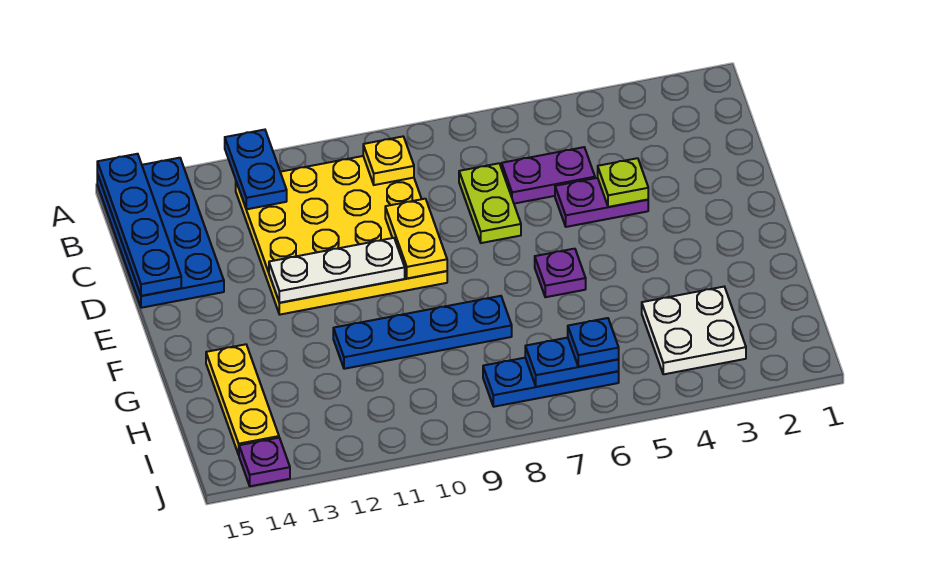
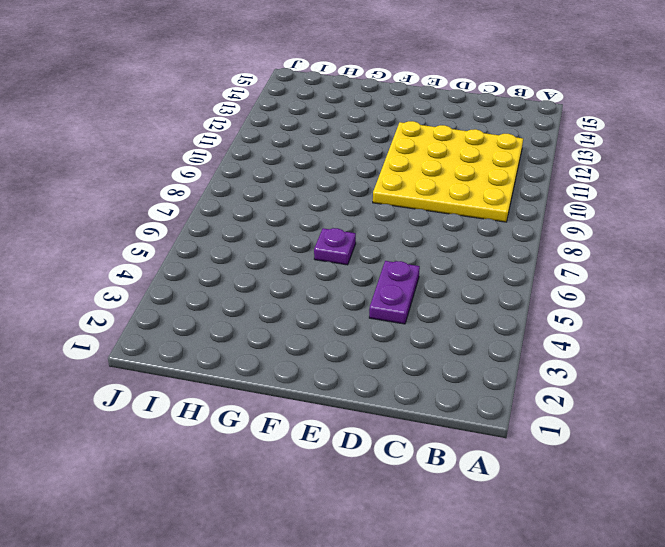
none -> blue plate A14:D15 level 1
none -> purple plate C5:C6 level 1
none -> lime plate C7:D7 level 1

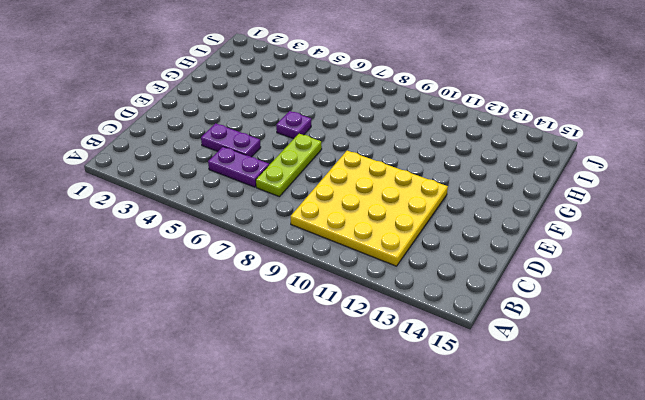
lime plate C7:E7 level 1 -> lime plate C7:D7 level 1
none -> blue plate A14:D15 level 1
none -> blue plate G8:G11 level 1
none -> yellow plate G14:I14 level 1

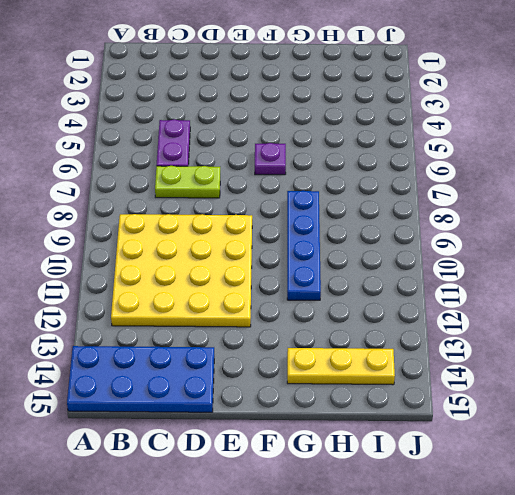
none -> purple plate D4:D5 level 1
none -> white plate H3:I4 level 1
none -> blue plate I6:I8 level 1

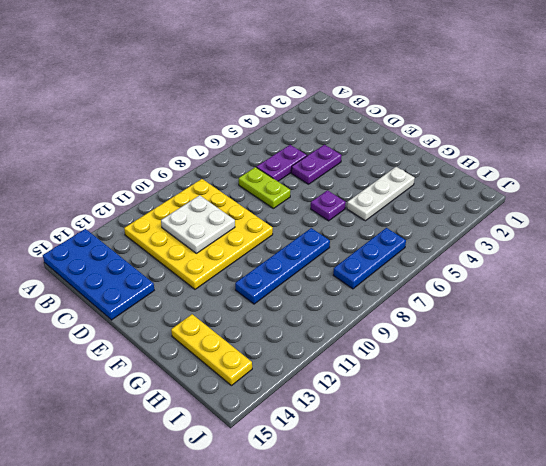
white plate C10:D11 level 2 -> white plate H3:I4 level 1
white plate G3:G5 level 1 -> white plate E10:E12 level 2
none -> purple plate J14 level 1
none -> blue plate A12:B12 level 2
none -> blue plate A15:D15 level 2

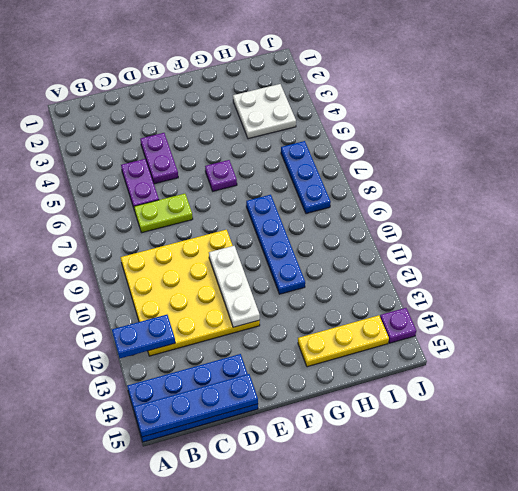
none -> yellow plate B9 level 2
none -> lime plate D4 level 2
none -> yellow plate D9:E9 level 2

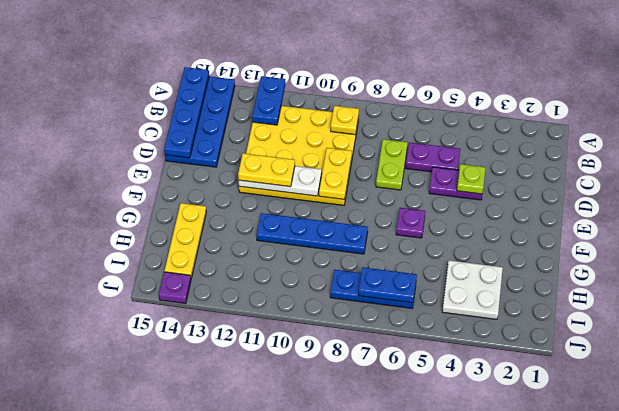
yellow plate E11:E12 level 3 -> none
none -> blue plate I6 level 3

